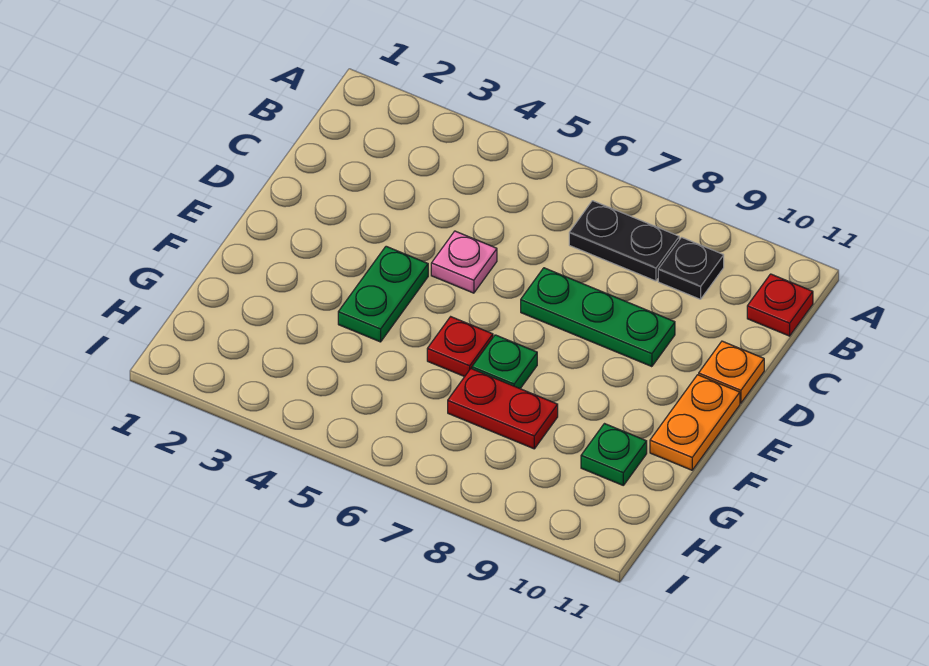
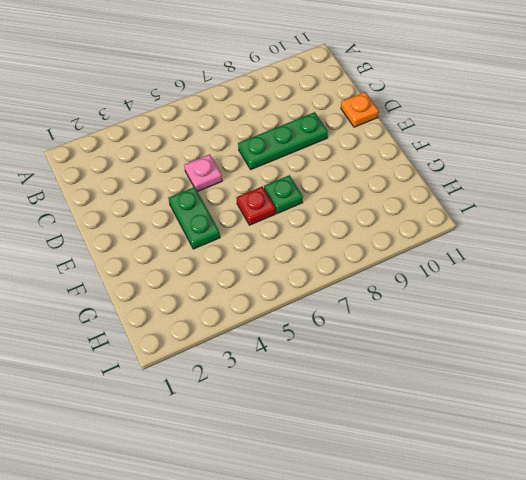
none -> black plate B7:B8 level 1
none -> black plate B9 level 1
none -> red plate B11 level 1

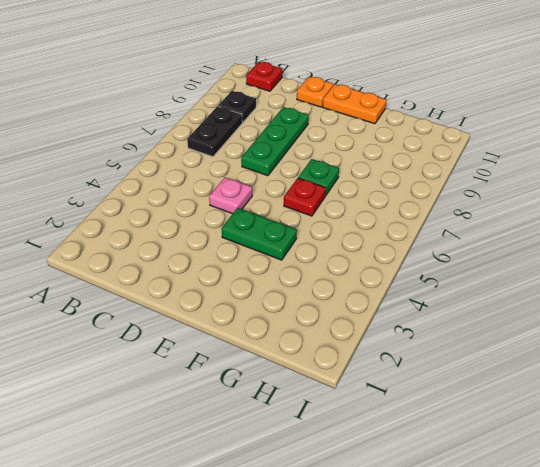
none -> red plate G7:G8 level 1
none -> green plate G10 level 1

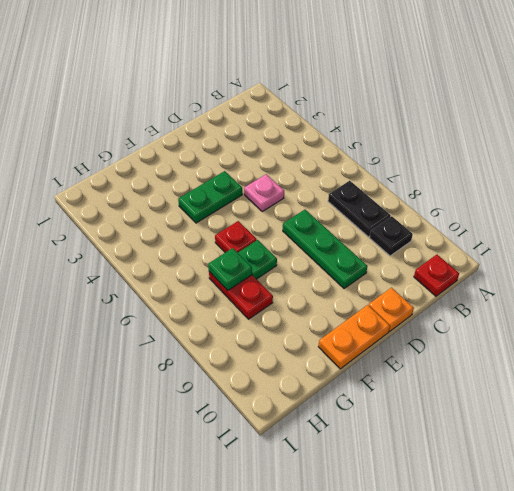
green plate G7 level 2 -> green plate G10 level 1

